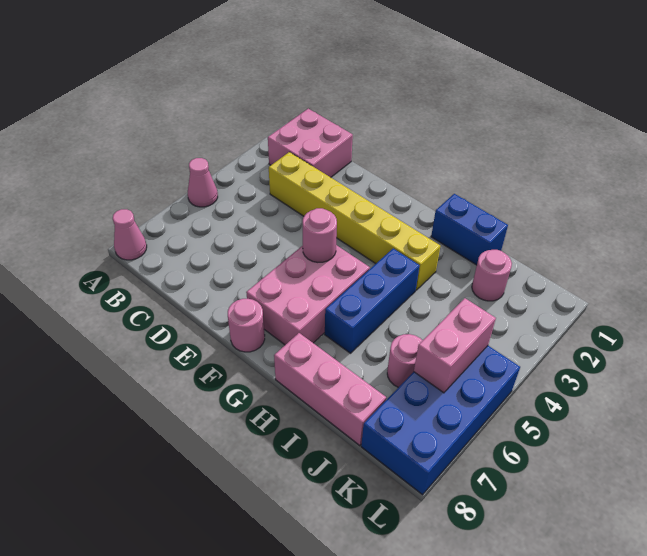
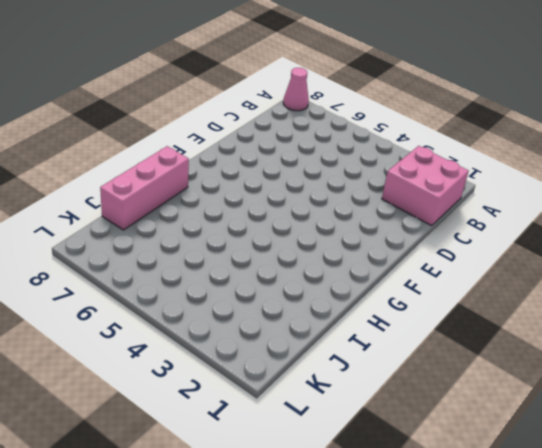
none -> pink cone A5 level 1
none -> yellow brick C3:H3 level 1
none -> pink brick F5:G7 level 1

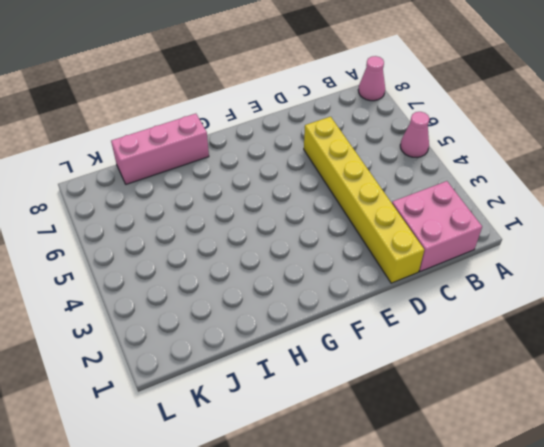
yellow brick D1:D6 level 1 -> yellow brick C3:H3 level 1
none -> pink brick F5:G7 level 1
none -> pink round brick F8 level 1
none -> blue brick H1:I1 level 1

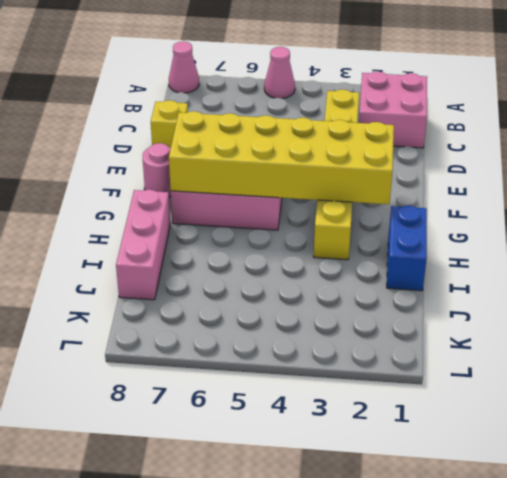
yellow brick D8 level 1 -> none
yellow brick F2:G7 level 2 -> pink round brick F5 level 2
none -> blue brick H4:H6 level 1
none -> pink round brick J2 level 1
none -> pink round brick J6 level 1

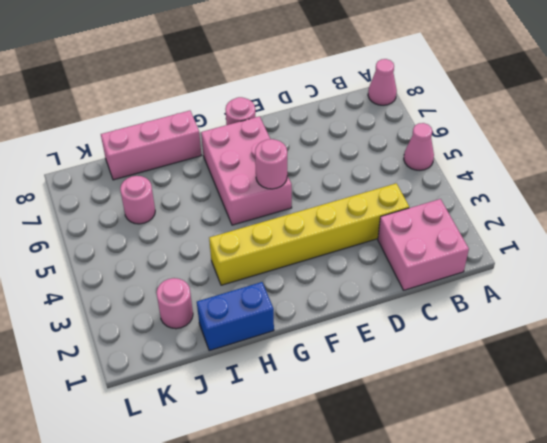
none -> blue brick H4:H6 level 1
none -> blue brick K5:L8 level 1
none -> pink brick K5:K6 level 2

